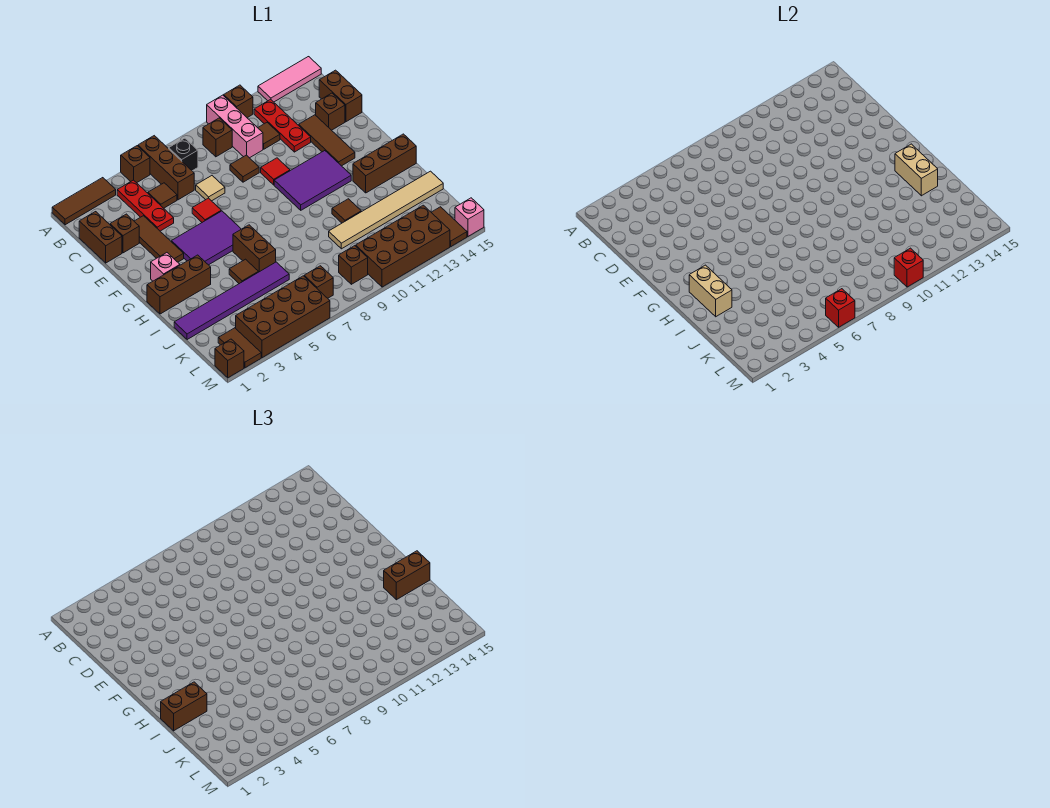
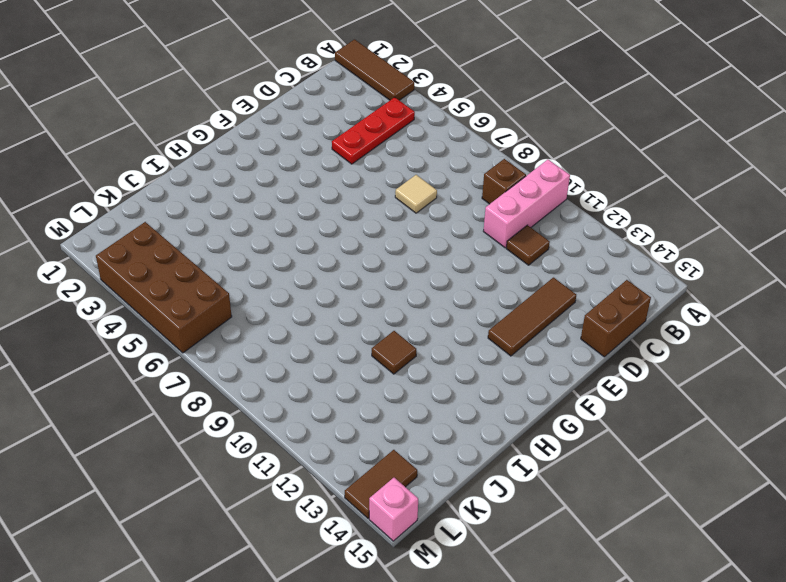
none -> brown brick A5 level 1
none -> brown brick A6:C6 level 1
none -> brown brick A11 level 1
none -> pink tile A13:A15 level 1

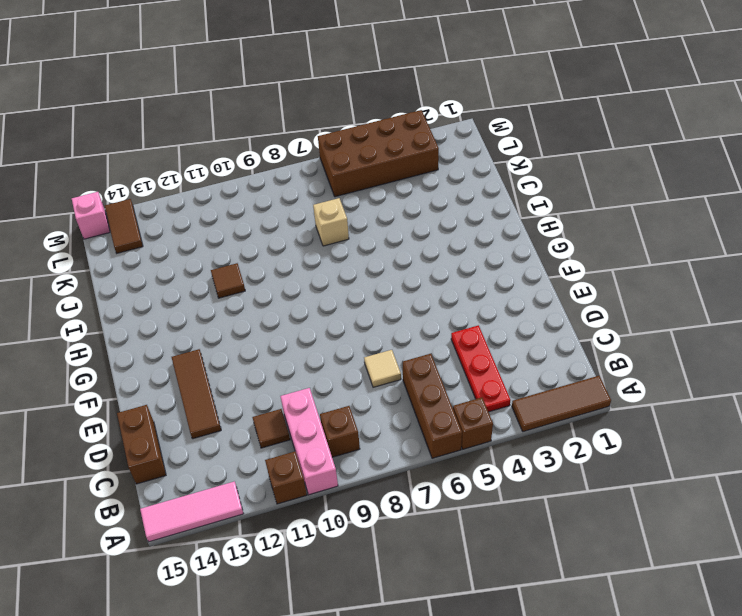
tan brick J7 level 1 -> none
none -> black brick B7 level 1
none -> red plate B12:D12 level 1
none -> brown brick C1:D1 level 1
none -> brown tile C5 level 1

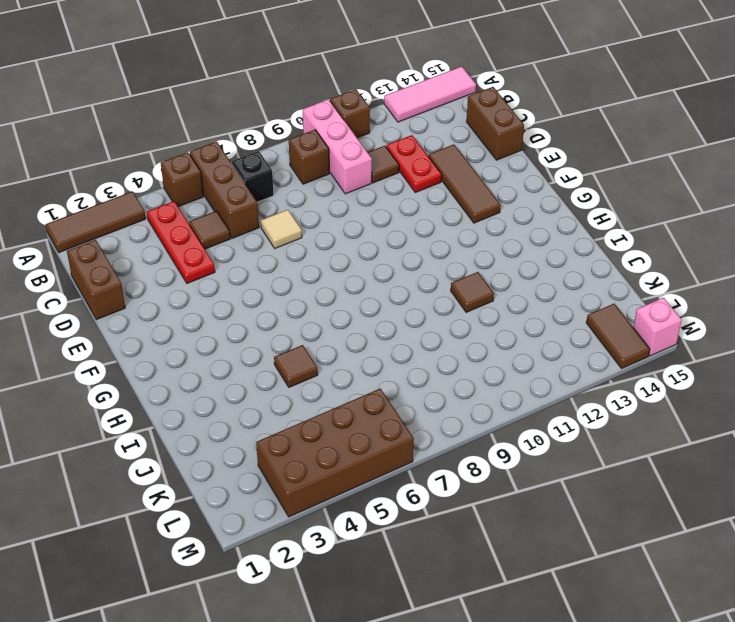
red plate C12:D12 level 1 -> red plate B12:D12 level 1
none -> brown brick D2 level 1
none -> brown tile D3:F3 level 1
none -> brown tile D9 level 1
none -> brown brick D14 level 1

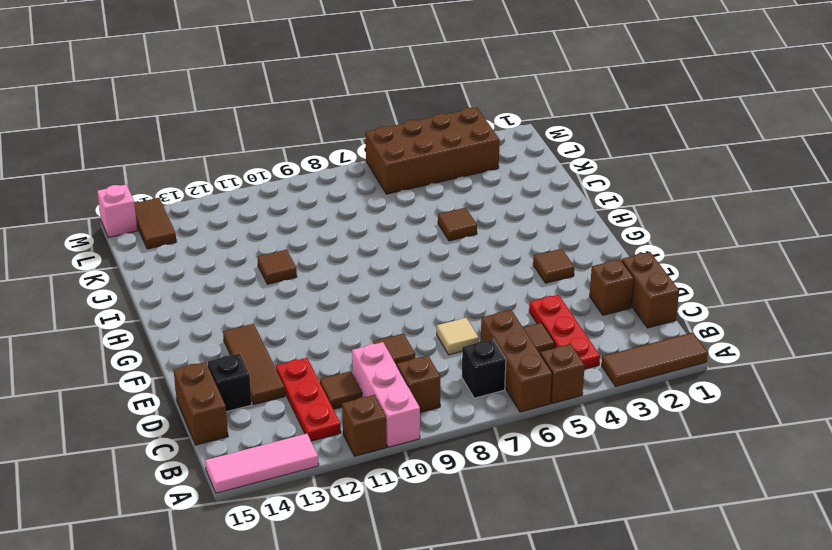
black brick D14 level 1 -> brown brick D14 level 1
brown tile F3 level 1 -> brown tile D3:F3 level 1
none -> red tile E6 level 1
none -> red tile E10 level 1
none -> purple tile F4:G6 level 1
none -> purple tile F10:G12 level 1

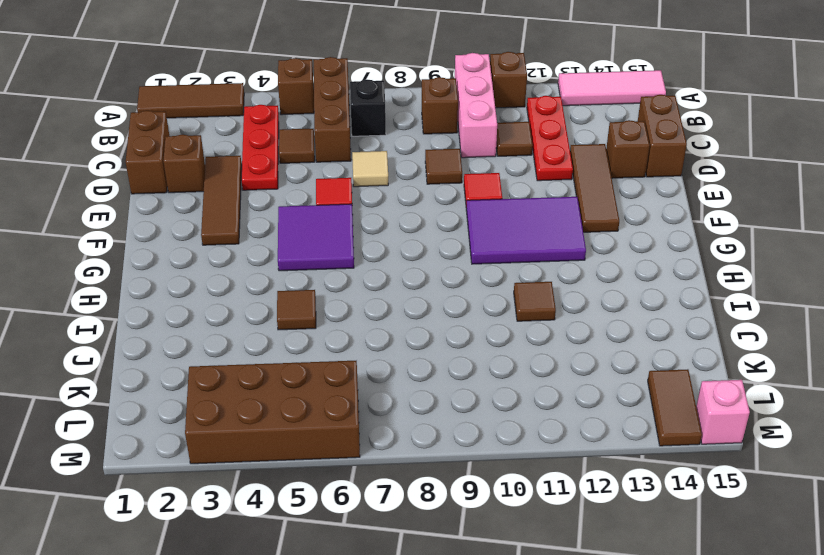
purple tile F5:G6 level 1 -> purple tile F4:G6 level 1
none -> pink brick G2 level 1
none -> brown brick H1:H3 level 1
none -> brown brick H6:I6 level 1
none -> brown brick H13:H15 level 1

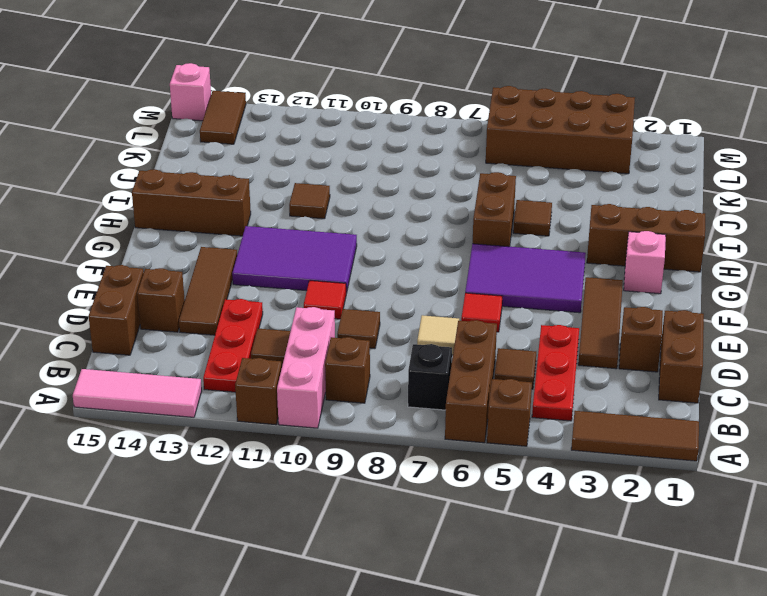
none -> purple tile J1:J6 level 1
none -> tan tile J10:J15 level 1
none -> brown tile L2:M2 level 1
none -> brown brick L7 level 1

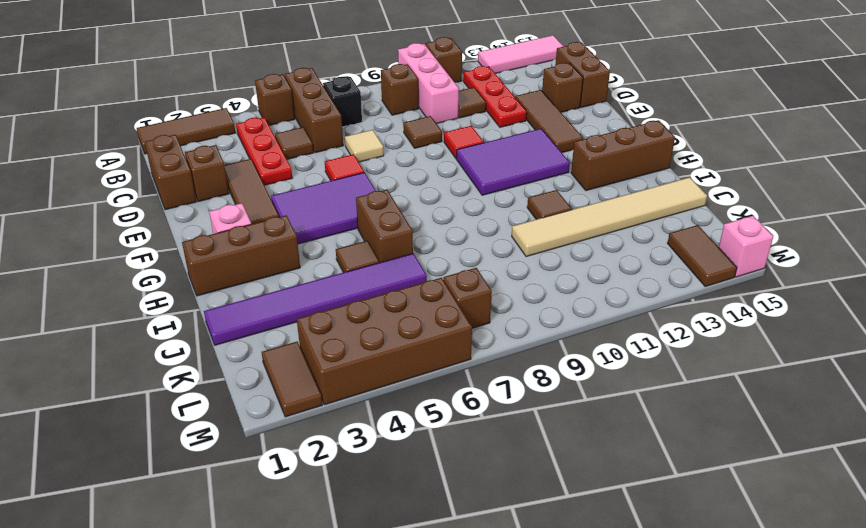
none -> brown brick L9 level 1
none -> brown brick L10:M13 level 1
none -> brown brick M1 level 1
none -> tan brick H2:I2 level 2

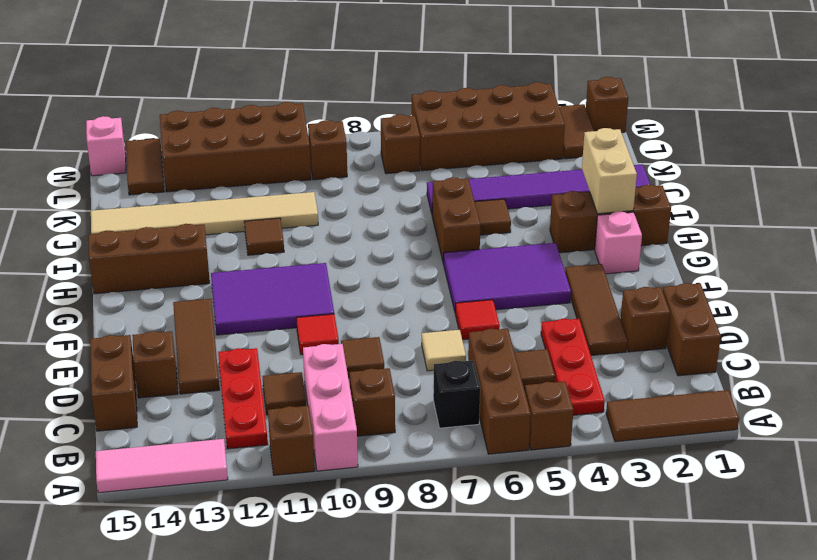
none -> tan brick H14:I14 level 2
none -> red brick M6 level 2
none -> red brick M10 level 2
none -> brown brick I1:I2 level 3

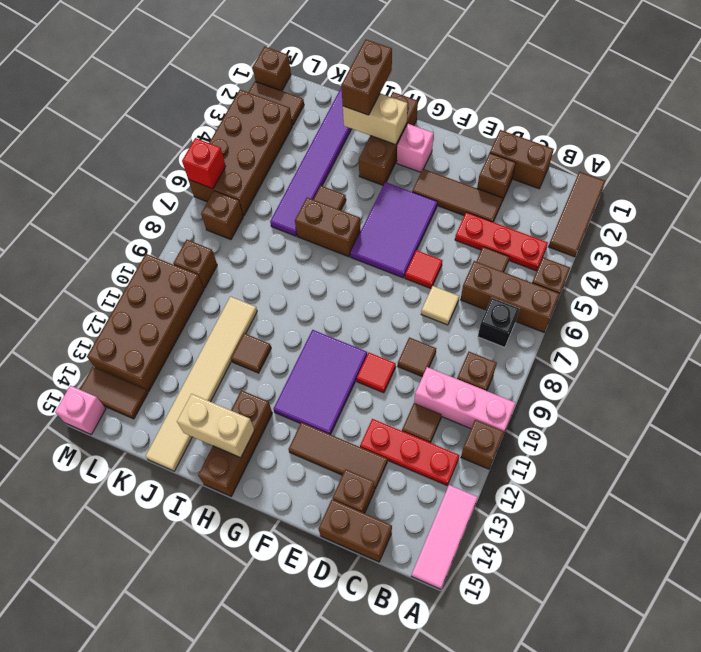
none -> red brick M10 level 2
none -> brown brick I14:I15 level 3

